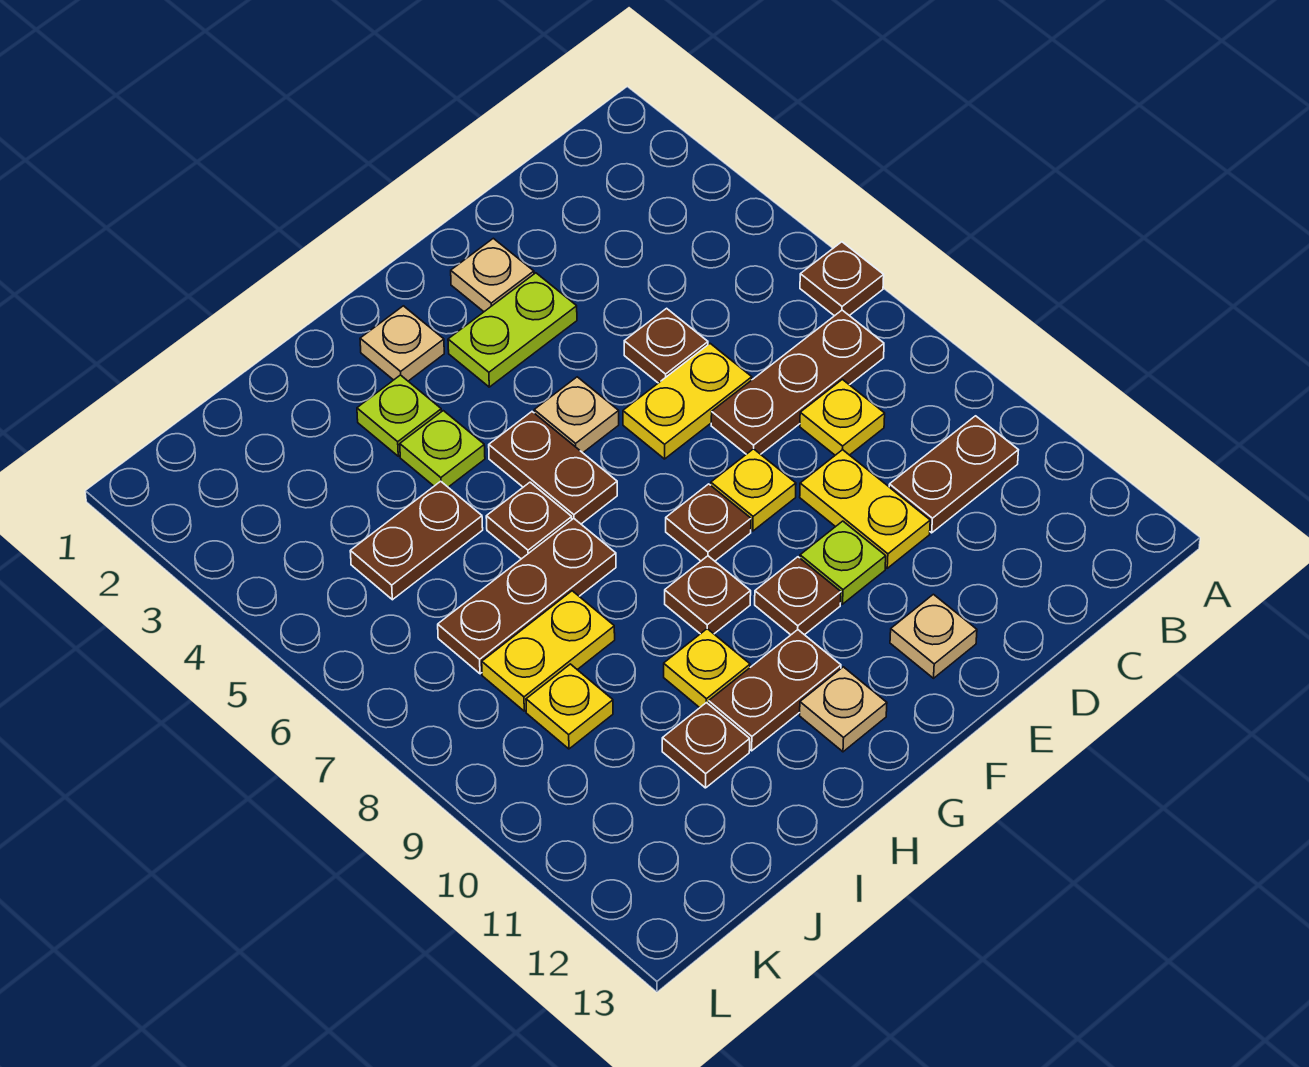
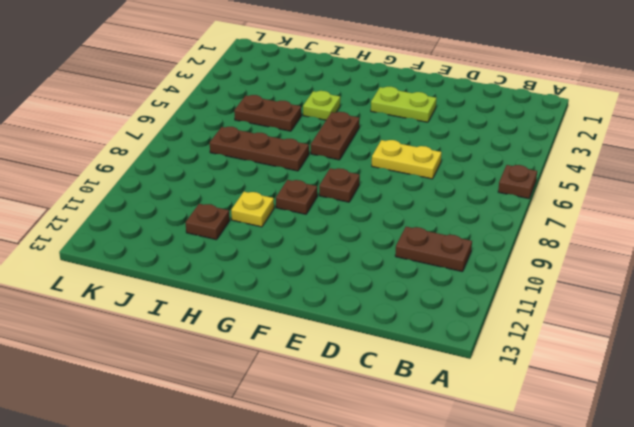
none -> brown plate B7:D7 level 1
none -> yellow plate C8 level 1
none -> brown plate D5 level 1

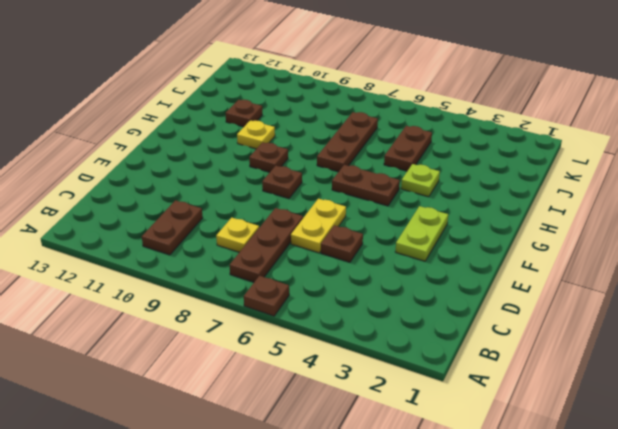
none -> yellow plate D9:D10 level 1
none -> tan plate E2 level 1
none -> yellow plate E8 level 1

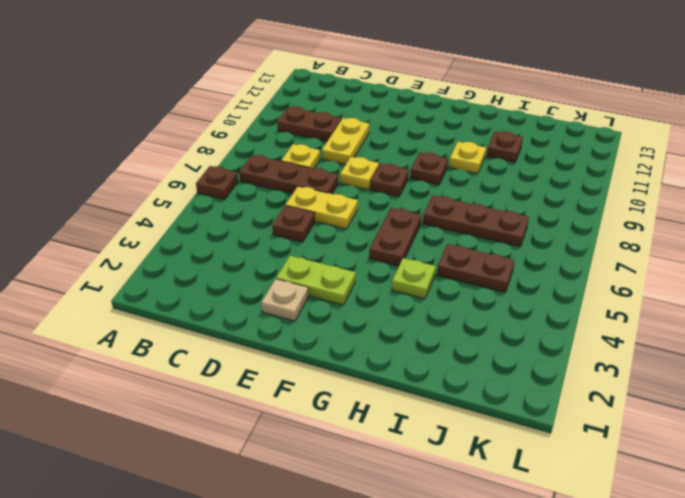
none -> lime plate E10 level 1
none -> tan plate E12 level 1
none -> tan plate F5 level 1

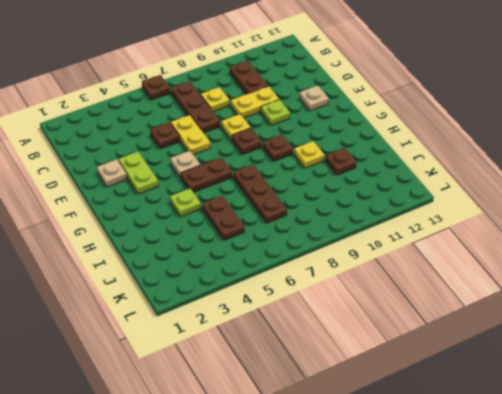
none -> brown plate F10 level 1
none -> tan plate G2 level 1
none -> brown plate G11:H11 level 1

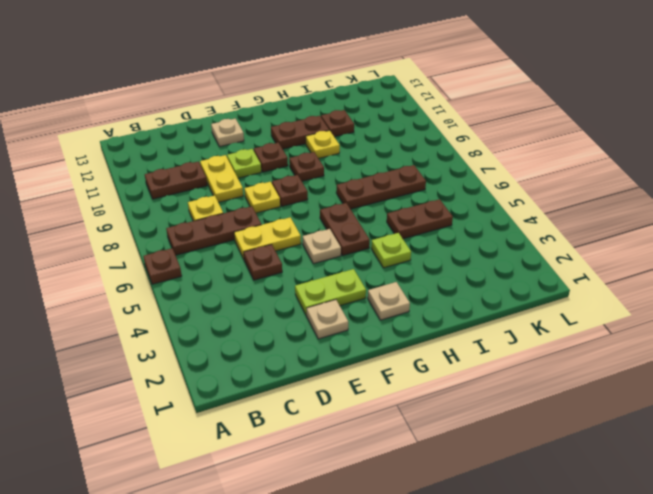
none -> tan plate G12 level 1
none -> lime plate H3 level 1
none -> brown plate H6 level 1

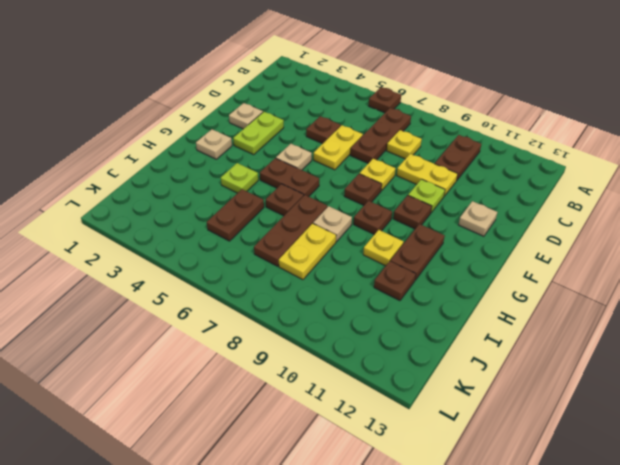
tan plate H8 level 1 -> tan plate G12 level 1
none -> lime plate H3 level 1
none -> yellow plate J9 level 1

